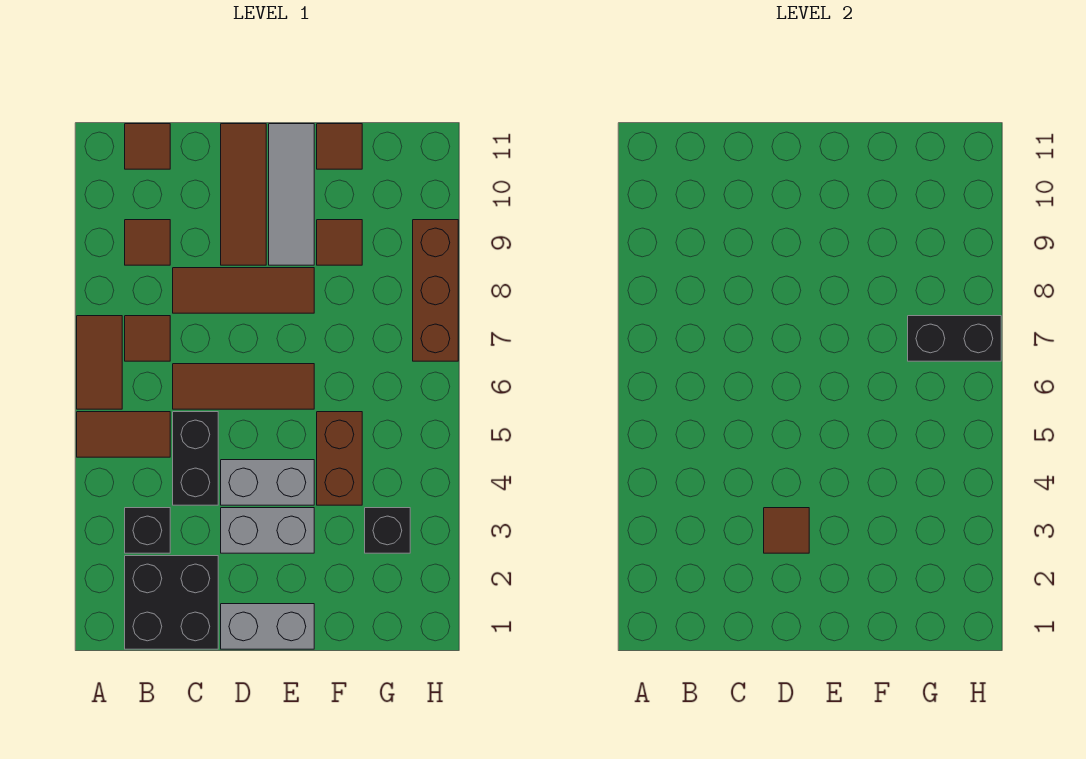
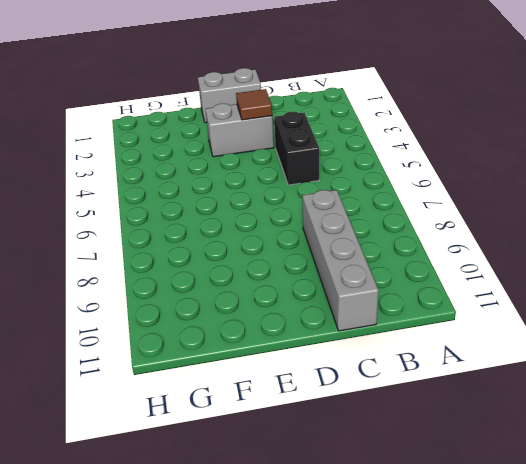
grey brick C8:C11 level 1 -> brown tile C8:E8 level 1
none -> brown tile A5:B5 level 1
none -> brown tile A6:A7 level 1
none -> black brick B1:C2 level 1

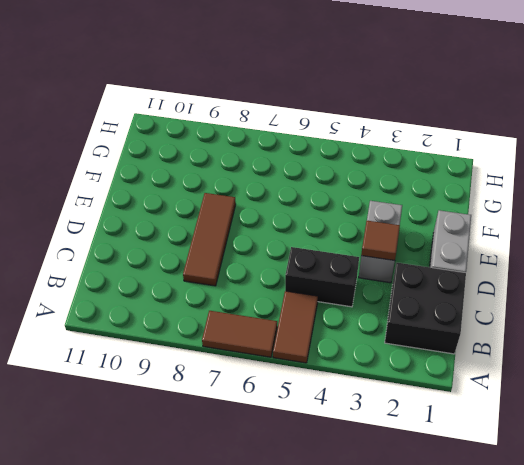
none -> black brick B3 level 1
none -> brown tile B7 level 1
none -> brown tile B9 level 1

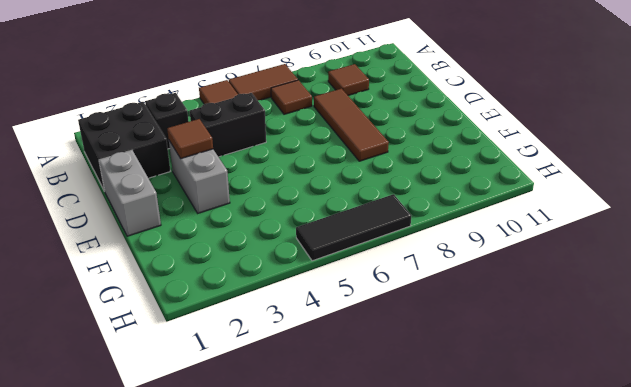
black tile H5:H7 level 1 -> brown brick H7:H9 level 1
none -> brown tile B11 level 1
none -> brown tile C6:E6 level 1
none -> grey brick D4:E4 level 1

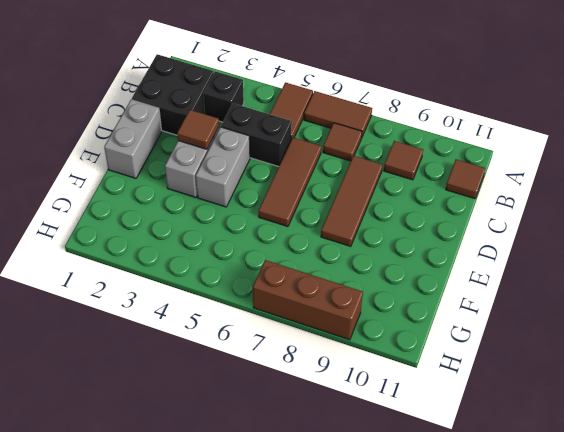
none -> brown tile D9:D11 level 1
none -> grey tile E9:E11 level 1
none -> brown brick F4:F5 level 1

